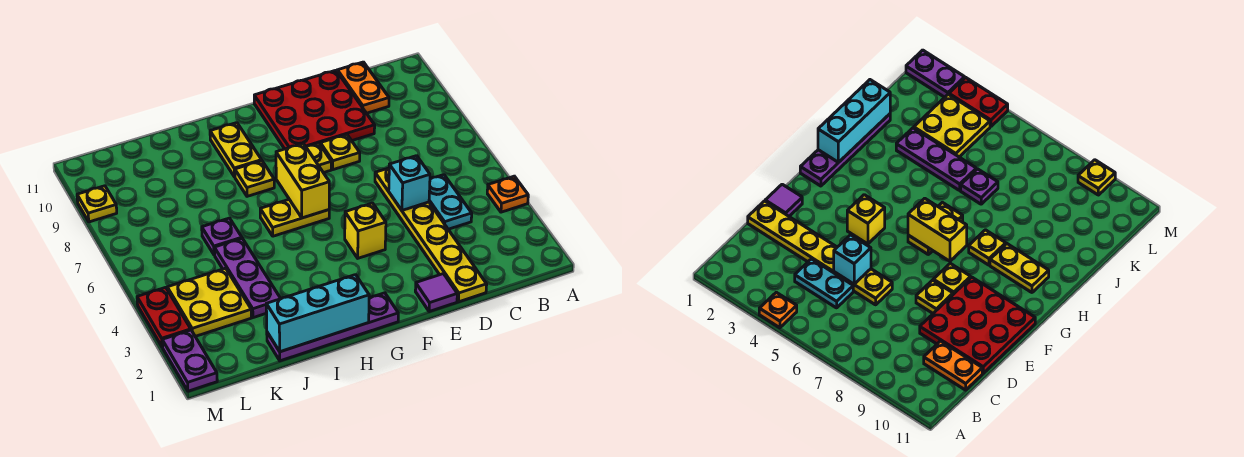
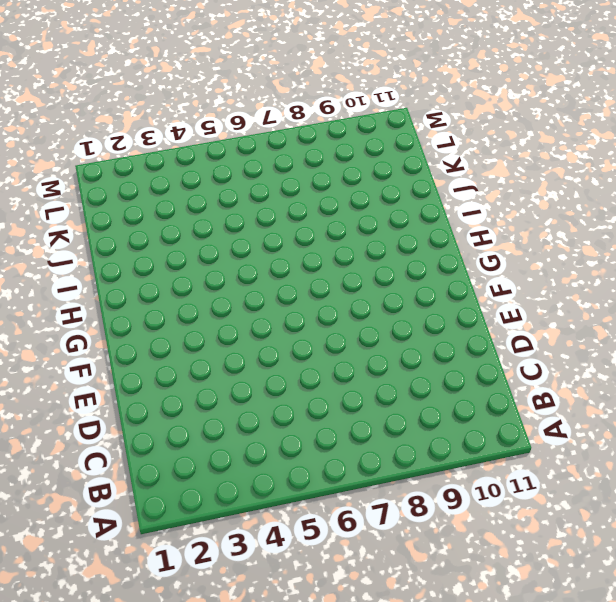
none -> orange plate A4 level 1
none -> cyan plate C4:C5 level 1
none -> orange plate C10:C11 level 1

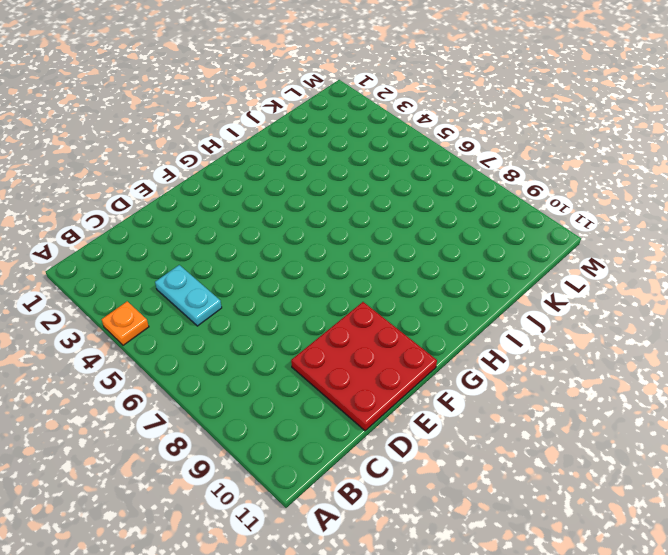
none -> orange plate C10:C11 level 1
none -> yellow plate D1:D6 level 1
none -> purple tile E1 level 1

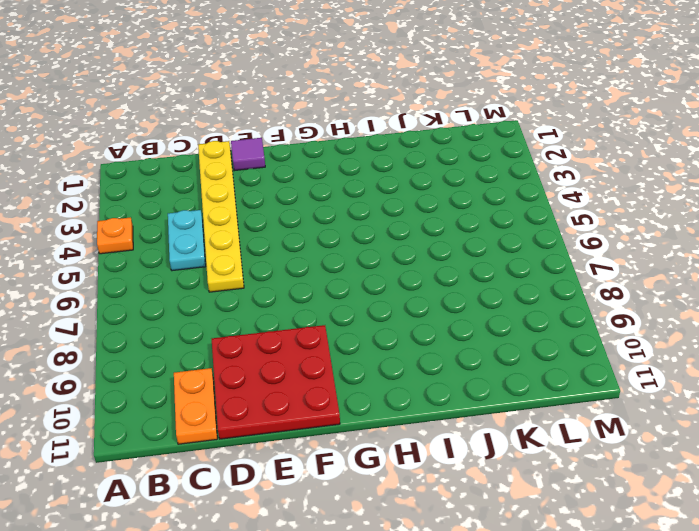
none -> yellow plate E8 level 1
none -> yellow brick F4 level 1
none -> yellow plate F8 level 1

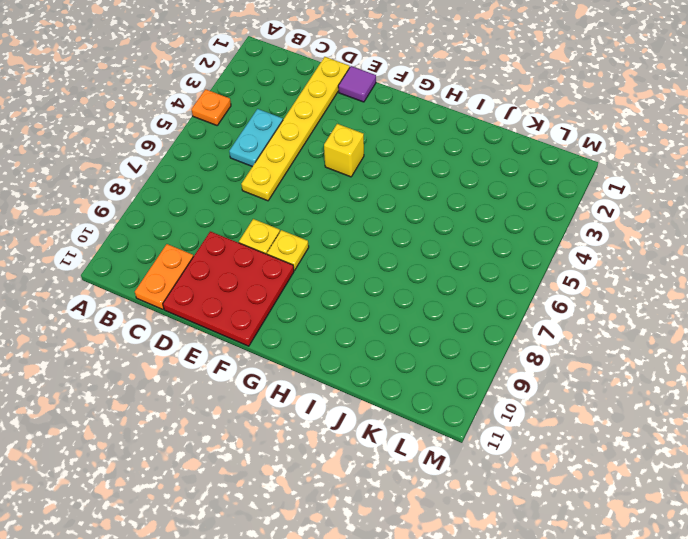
none -> purple plate G1:J1 level 1
none -> yellow plate G6:H6 level 1
none -> yellow plate H8 level 1

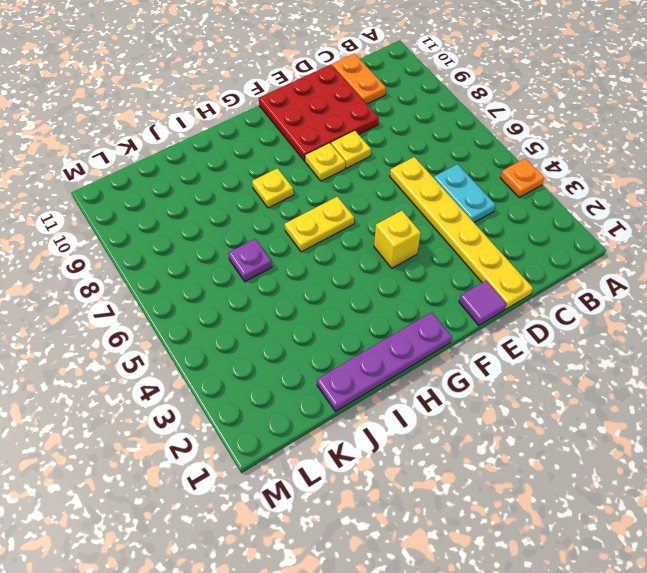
none -> yellow plate H9:H10 level 1
none -> purple plate J3:J5 level 1
none -> yellow plate K3:L4 level 1

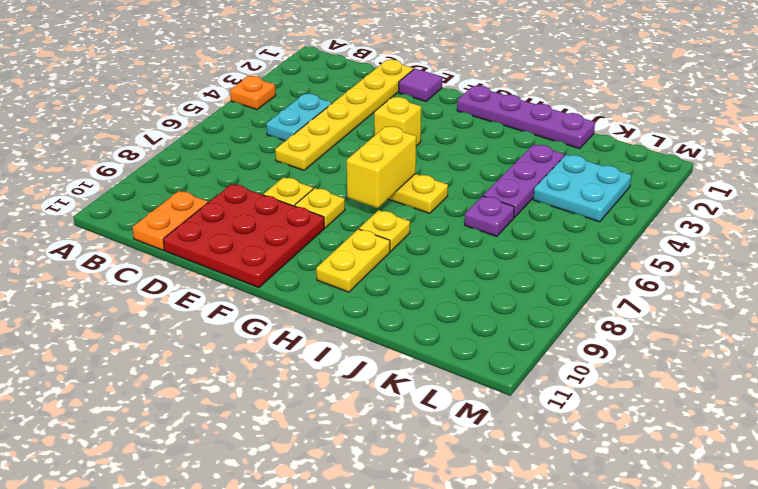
cyan plate K3:L4 level 1 -> yellow plate K3:L4 level 1
none -> purple plate M1:M2 level 1
none -> red plate M3:M4 level 1
none -> yellow plate M9 level 1

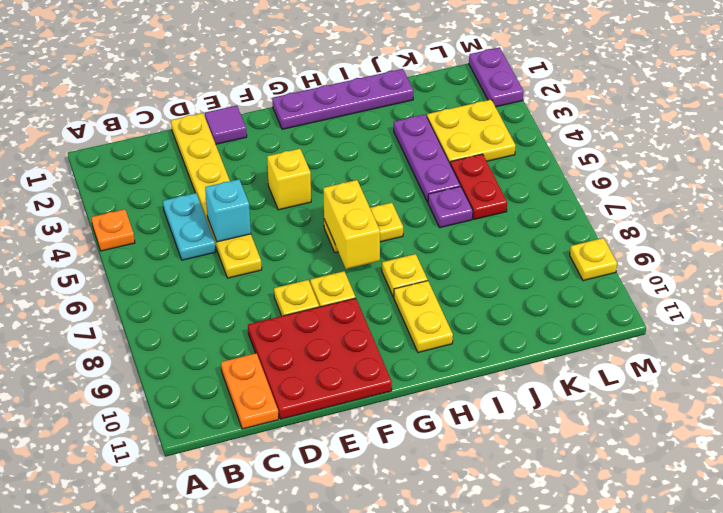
red plate K5:K6 level 1 -> red plate M3:M4 level 1
none -> cyan brick H1:J1 level 2

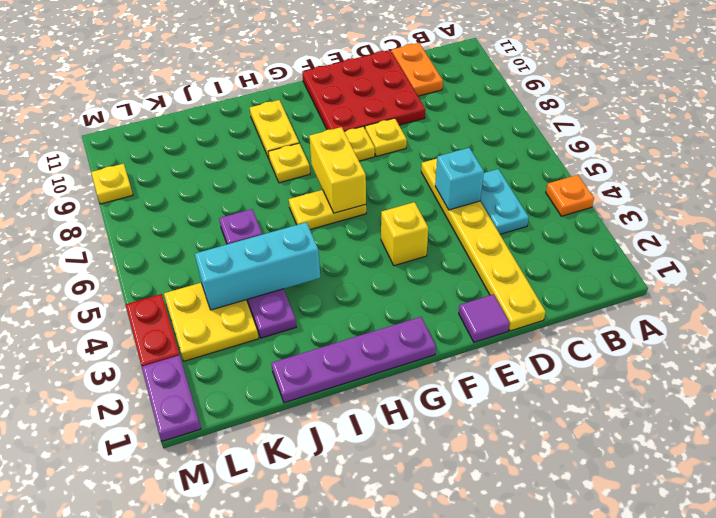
cyan brick I4:K4 level 2 -> cyan brick H1:J1 level 2

